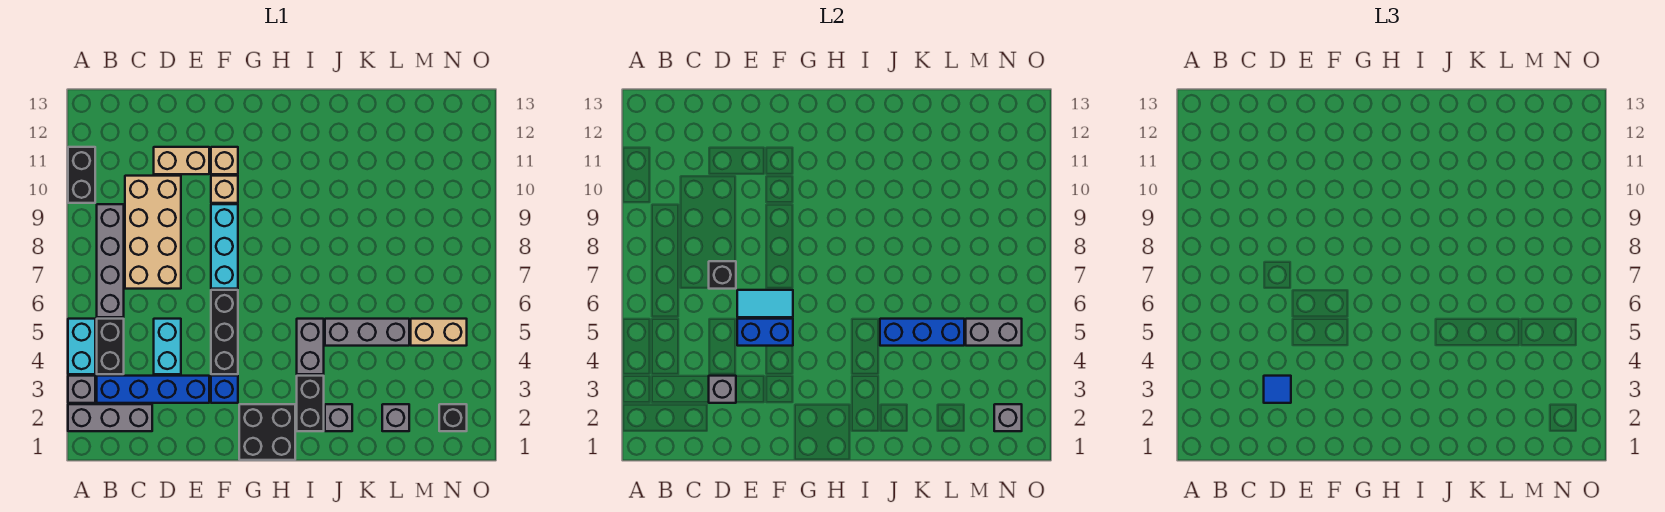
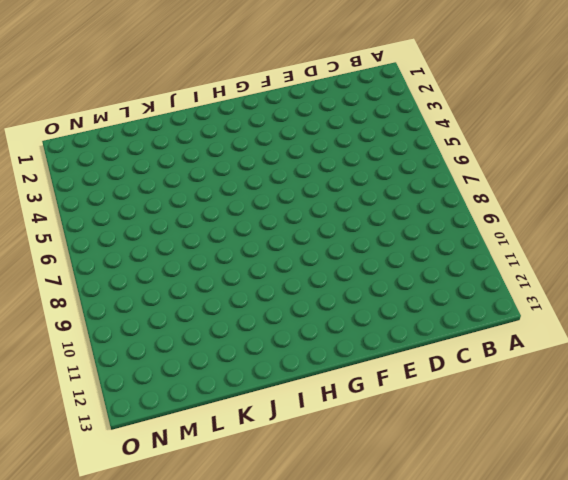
none -> grey brick A2:C2 level 1
none -> grey brick A3 level 1
none -> cyan brick A4:A5 level 1
none -> black brick A10:A11 level 1

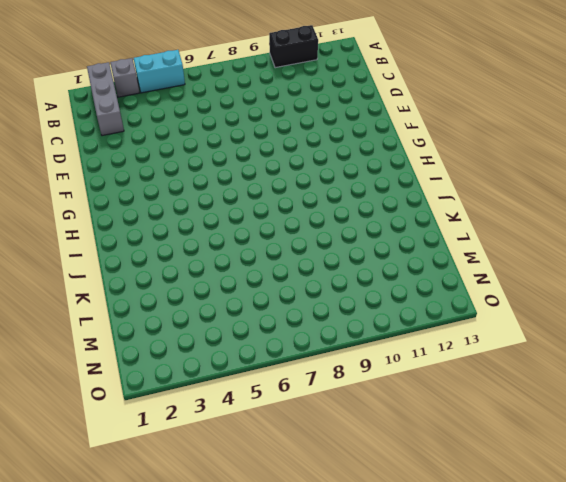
none -> blue brick B3:E3 level 1
none -> black brick B4:B5 level 1
none -> grey brick B6:B9 level 1
none -> tan brick C7:D10 level 1

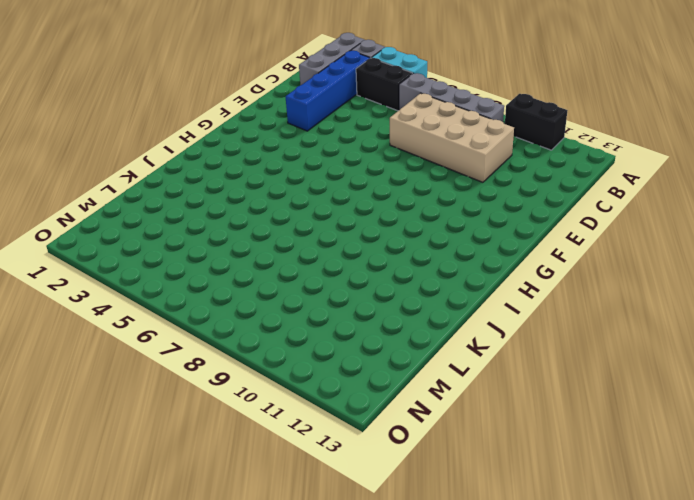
none -> cyan brick D4:D5 level 1
none -> tan brick D11:E11 level 1
none -> blue brick F3 level 1
none -> black brick F4:F6 level 1

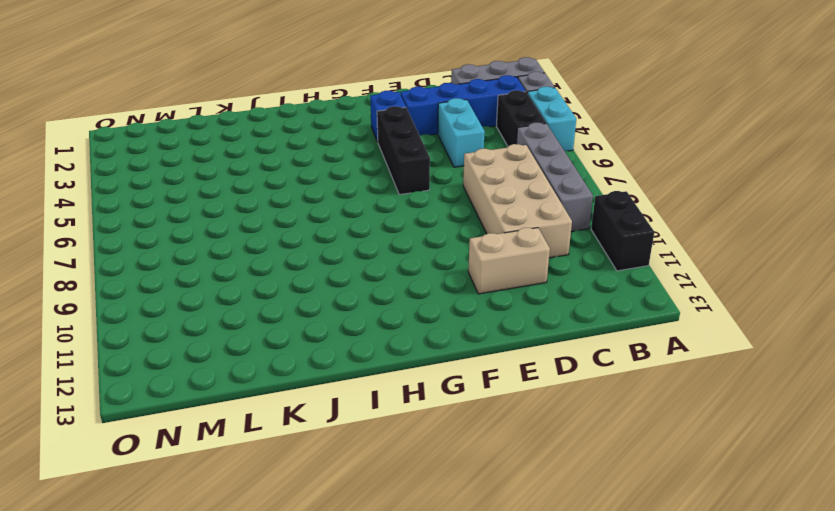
none -> cyan brick F7:F9 level 1
none -> tan brick F10 level 1
none -> tan brick F11 level 1
none -> black brick G1:H2 level 1

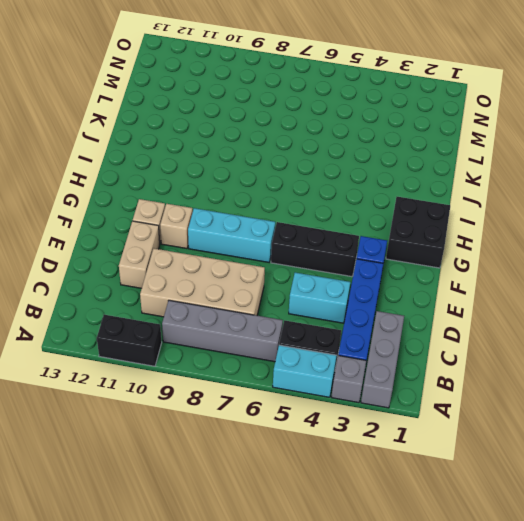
none -> black brick I2:I3 level 1
none -> grey brick I4:I5 level 1
none -> grey brick J2 level 1
none -> grey brick J5:L5 level 1

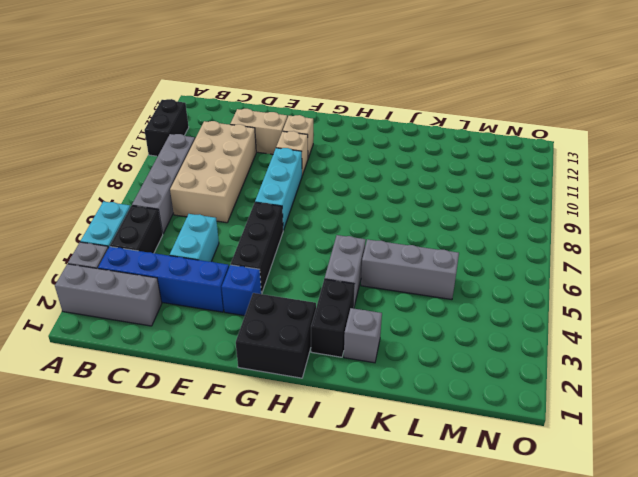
none -> grey brick L2 level 1
none -> tan brick M5:N5 level 1
none -> black brick N2 level 1
none -> grey brick D3 level 2

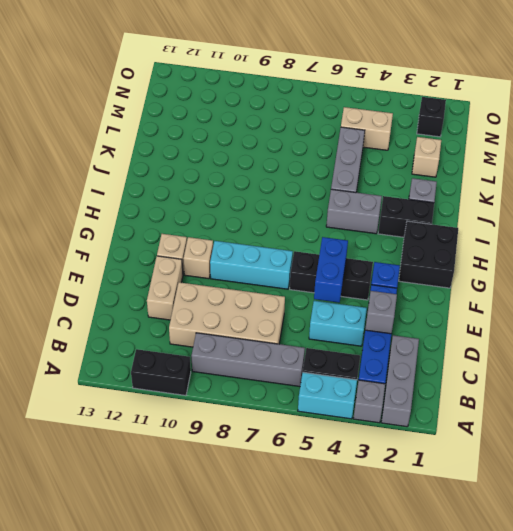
tan brick L2 level 1 -> grey brick L2 level 1
tan brick M4:M5 level 1 -> tan brick M5:N5 level 1
none -> black brick D7 level 2
none -> cyan tile E6:F6 level 2
none -> blue brick J5:L5 level 2
none -> grey brick M5:N5 level 2

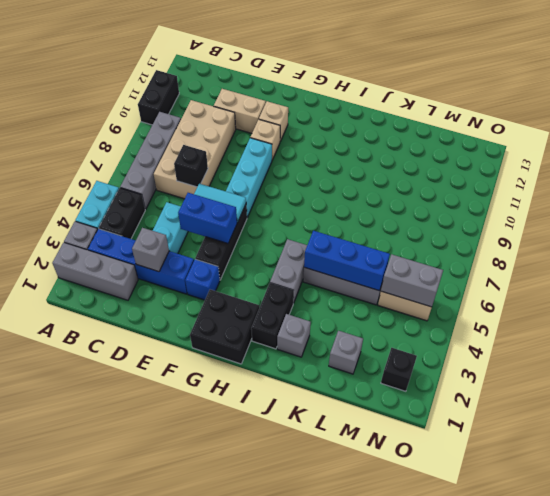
none -> grey brick N2 level 2
none -> blue tile D3 level 3

